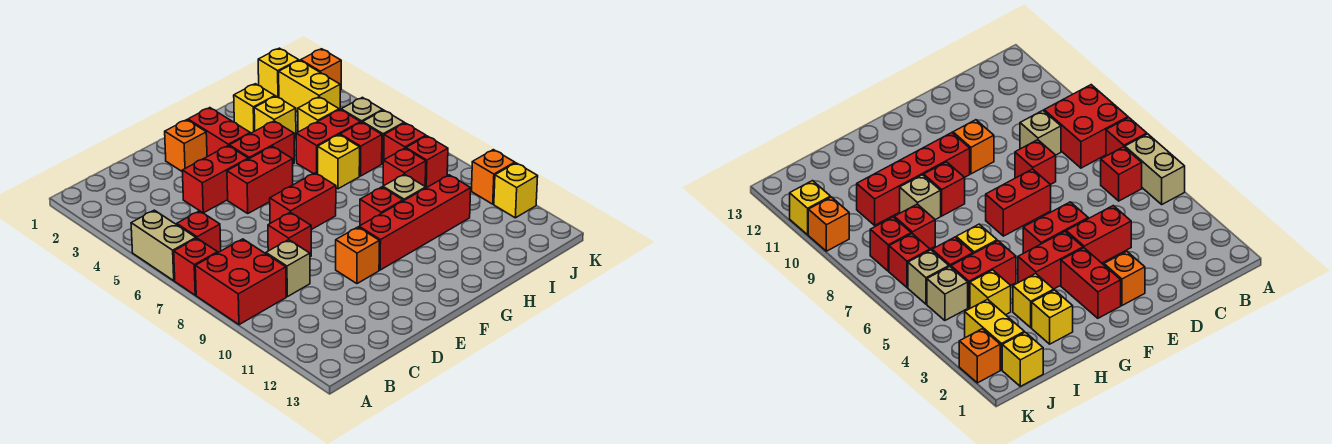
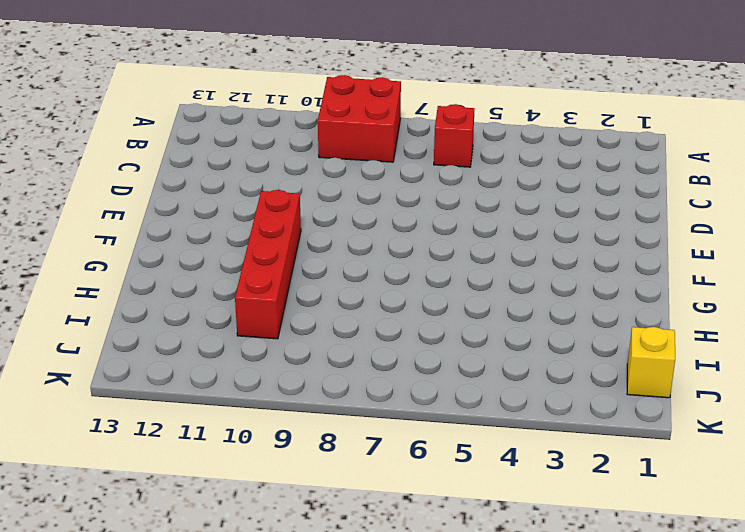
none -> tan brick A5:A6 level 1
none -> red brick A7 level 1
none -> tan brick C9 level 1
none -> red brick D4:E4 level 1

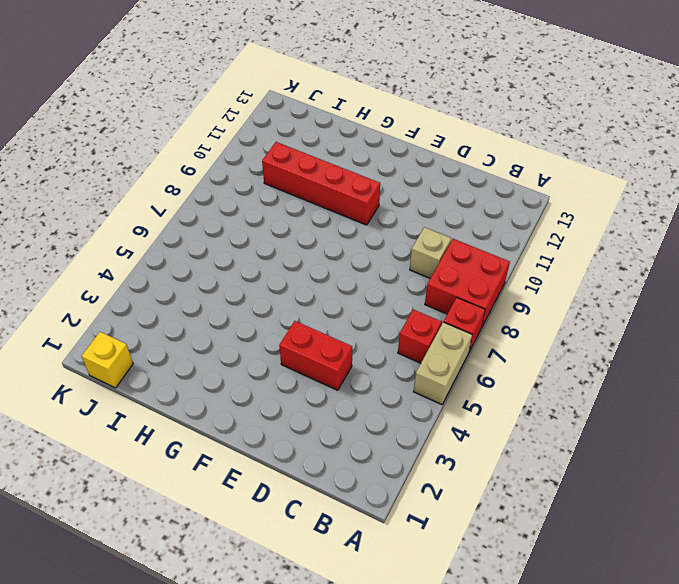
none -> red brick D8 level 1
none -> orange brick E2 level 1
none -> red brick E5:F5 level 1
none -> red brick E7:F7 level 1

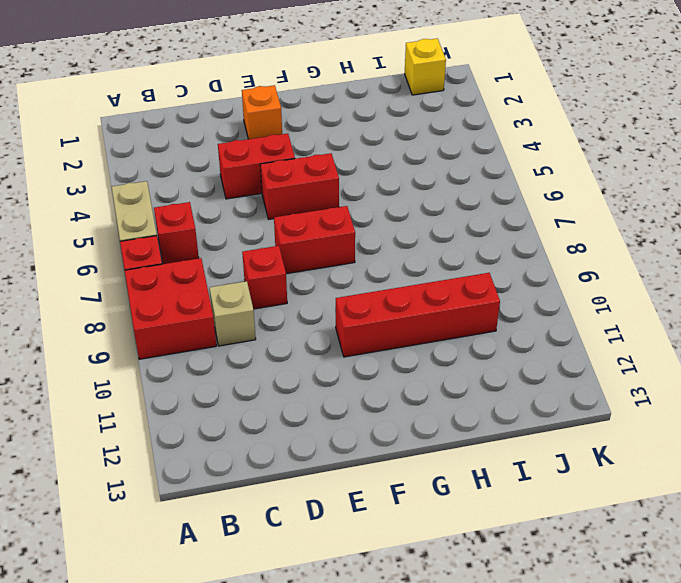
none -> orange brick E10 level 1
none -> red brick F2:F3 level 1
none -> red brick F4:G4 level 1
none -> red brick G9 level 1

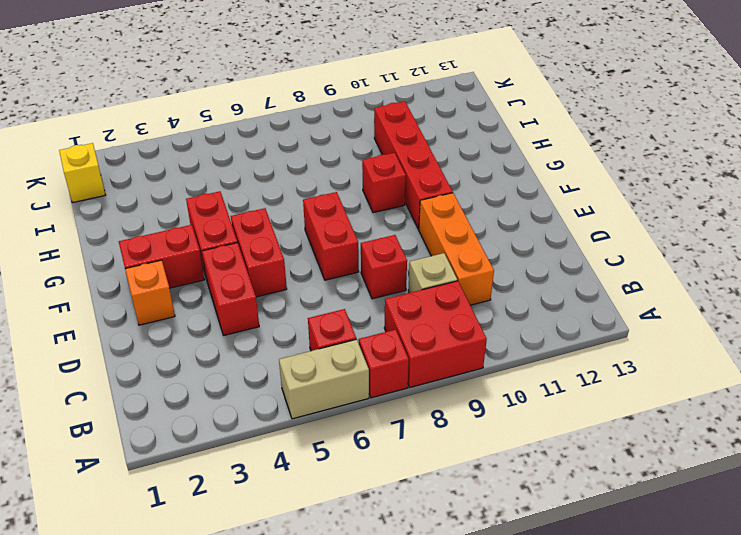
orange brick C10:E10 level 1 -> orange brick E10 level 1
none -> yellow brick H2 level 1
none -> yellow brick H3 level 1
none -> red brick H5:I5 level 1
none -> yellow brick H6 level 1

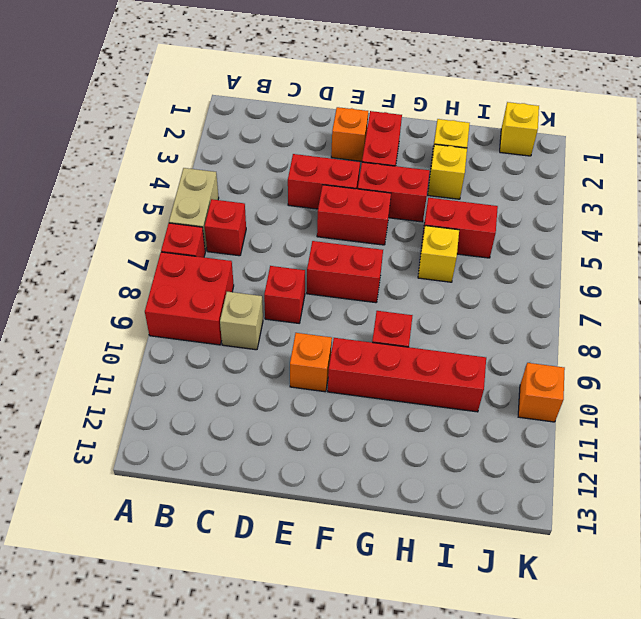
none -> tan brick H9 level 1
none -> yellow brick I4 level 1
none -> red brick I6 level 1
none -> red brick I8 level 1

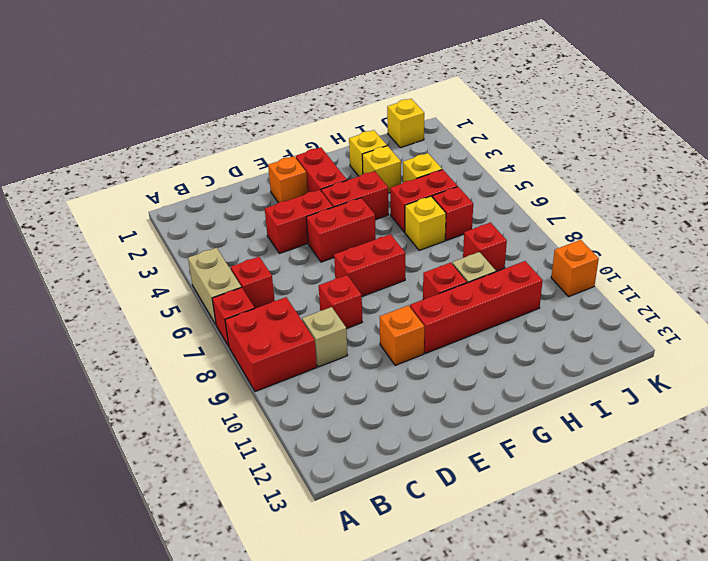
none -> yellow brick J2:J3 level 1
none -> tan brick J5 level 1
none -> tan brick J6 level 1
none -> red brick J7 level 1

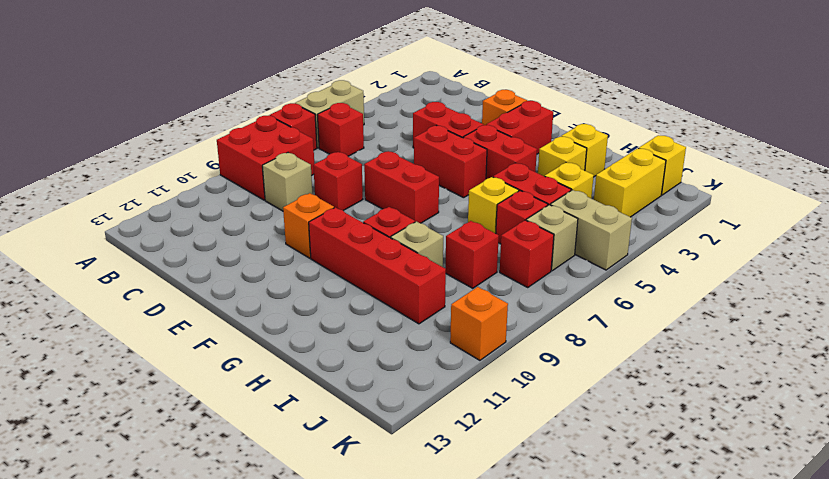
tan brick J5:K5 level 1 -> tan brick J5 level 1
none -> red brick J8 level 1
none -> orange brick K2 level 1
none -> yellow brick K11 level 1

